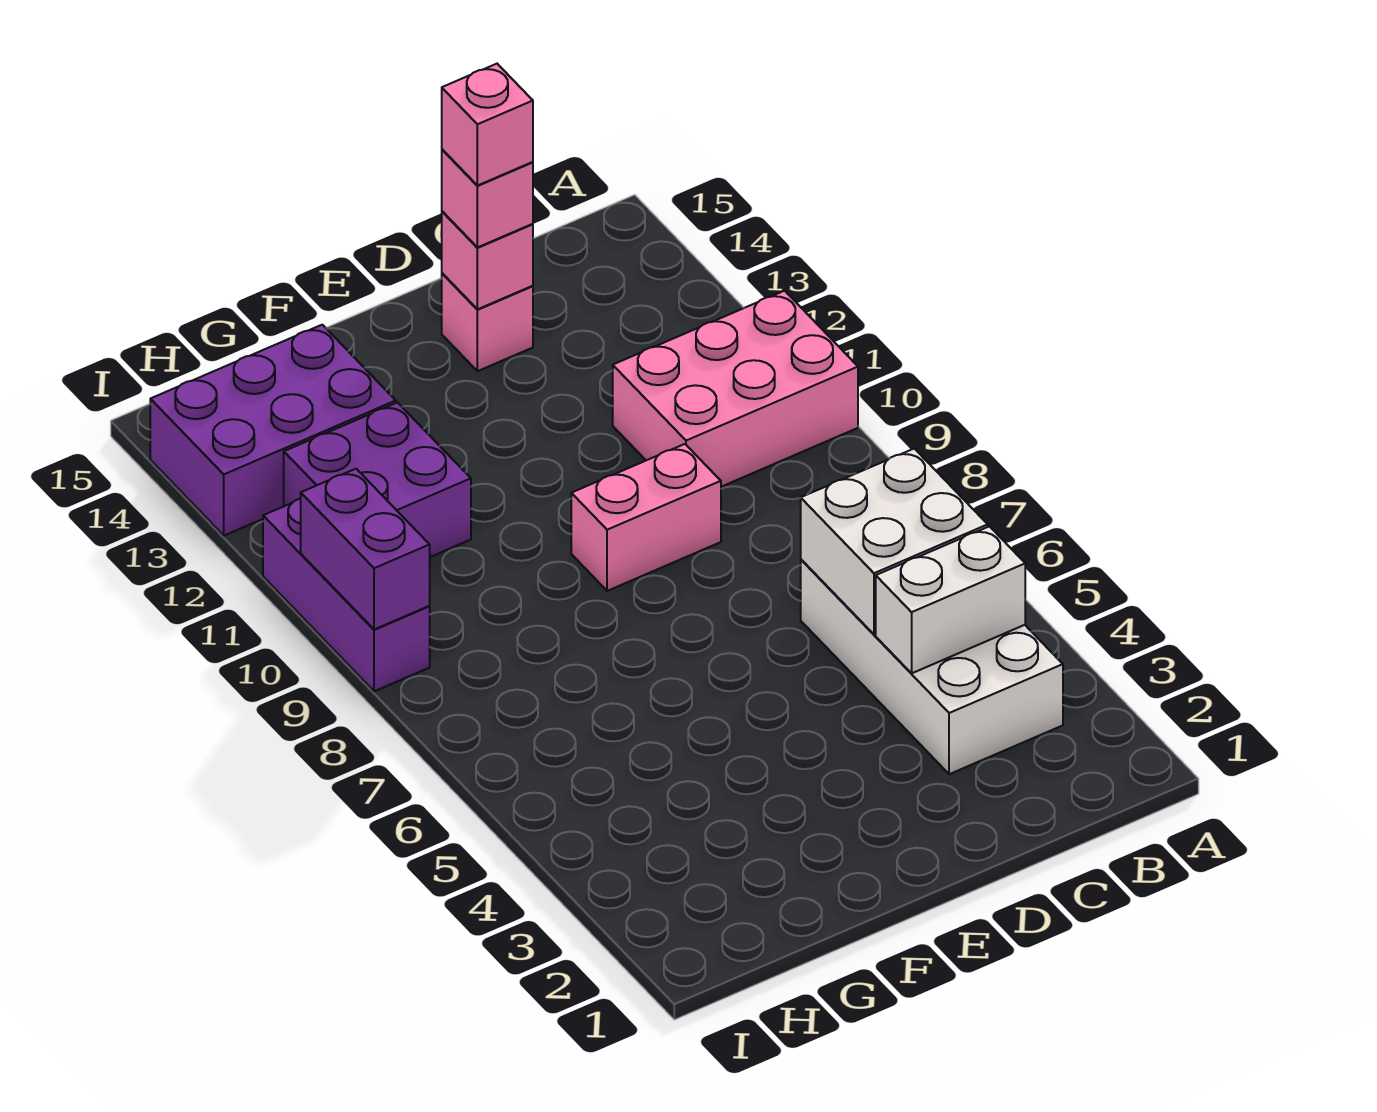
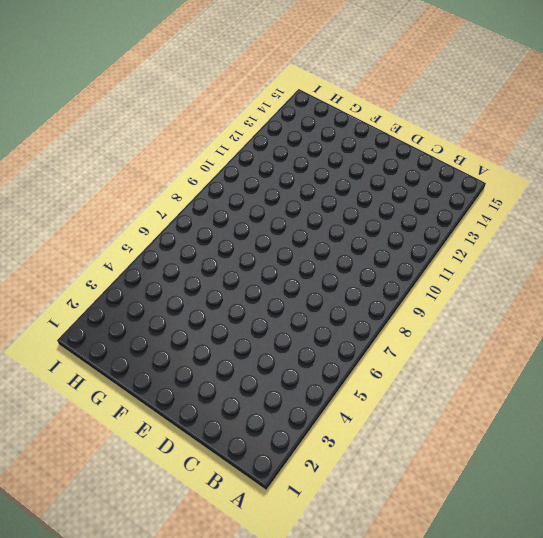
none -> pink brick A10:C11 level 1
none -> white brick B3:C6 level 1
none -> pink brick D9:E9 level 1

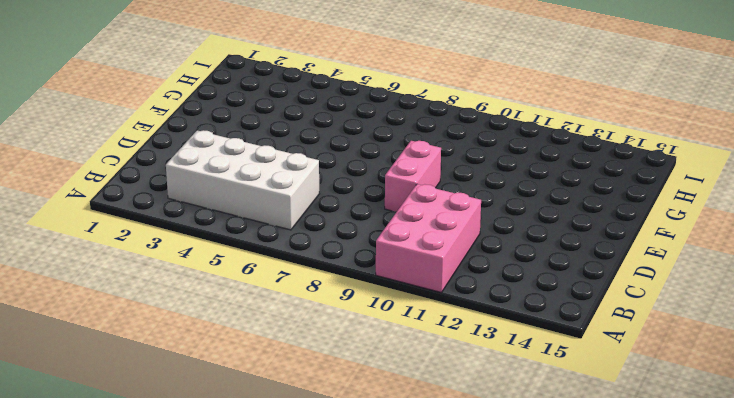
none -> pink brick D14 level 1
none -> purple brick G11:H12 level 1
none -> purple brick G13:I14 level 1

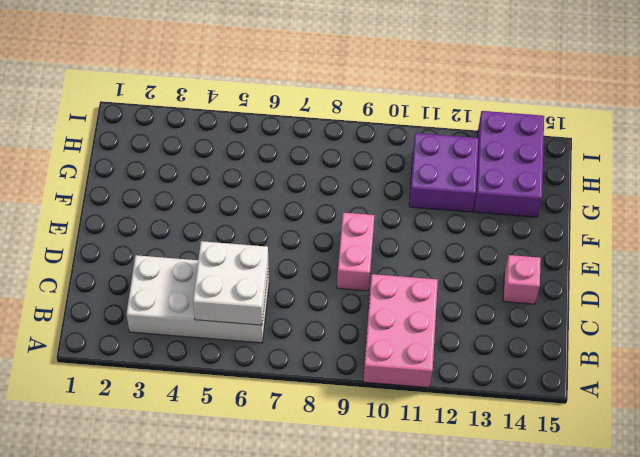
none -> purple brick I9:I11 level 1
none -> white brick B4:C4 level 2
none -> pink brick D14 level 2

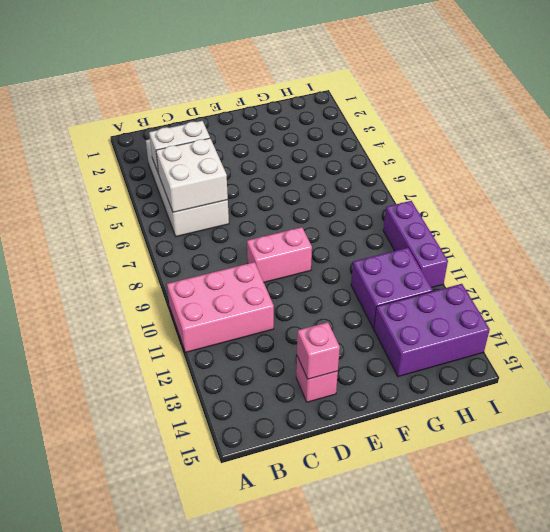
none -> purple brick I9:I10 level 2
none -> pink brick D14 level 3
none -> pink brick D14 level 4

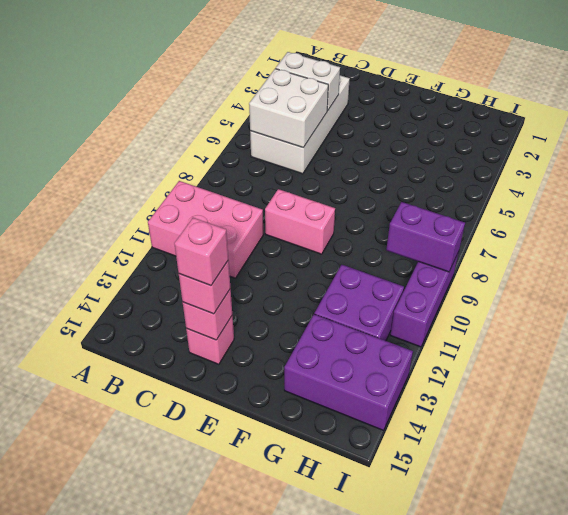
purple brick H9:I9 level 2 -> purple brick I9:I10 level 2

